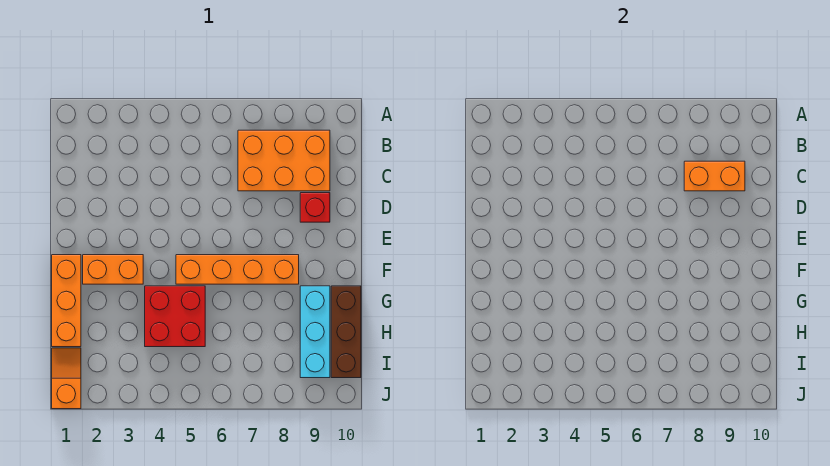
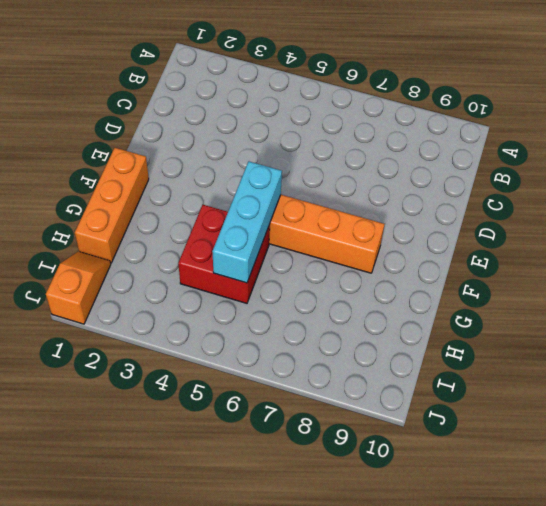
cyan brick F5:H5 level 2 -> cyan brick G9:I9 level 1
none -> orange brick B7:C9 level 1
none -> red brick D9 level 1

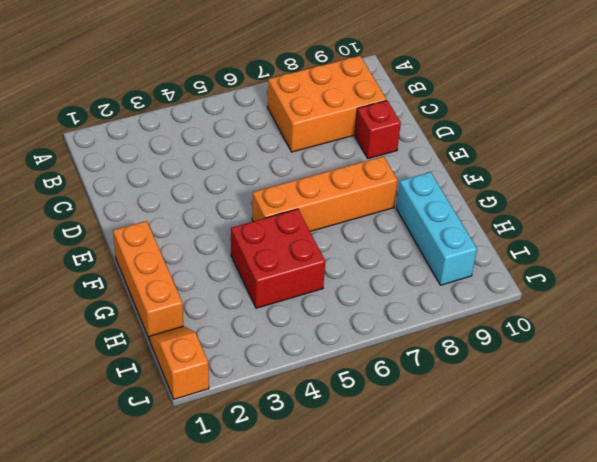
none -> orange brick F2:F3 level 1
none -> brown brick G10:I10 level 1

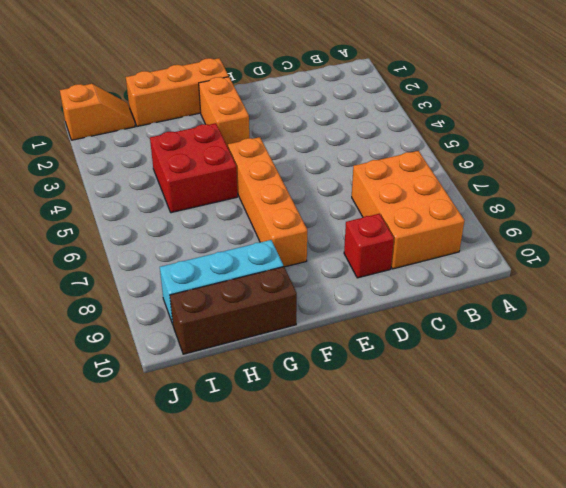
none -> orange brick C8:C9 level 2

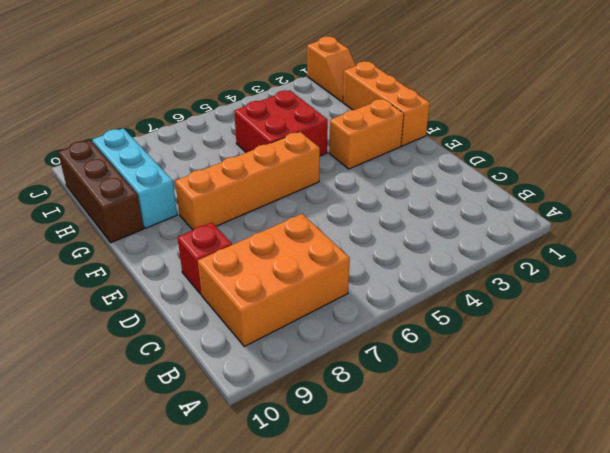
none -> orange brick C8:C9 level 2

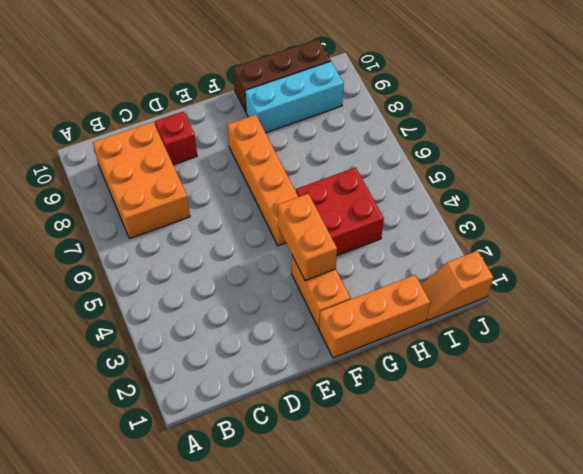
orange brick F3:F4 level 2 -> orange brick C8:C9 level 2

